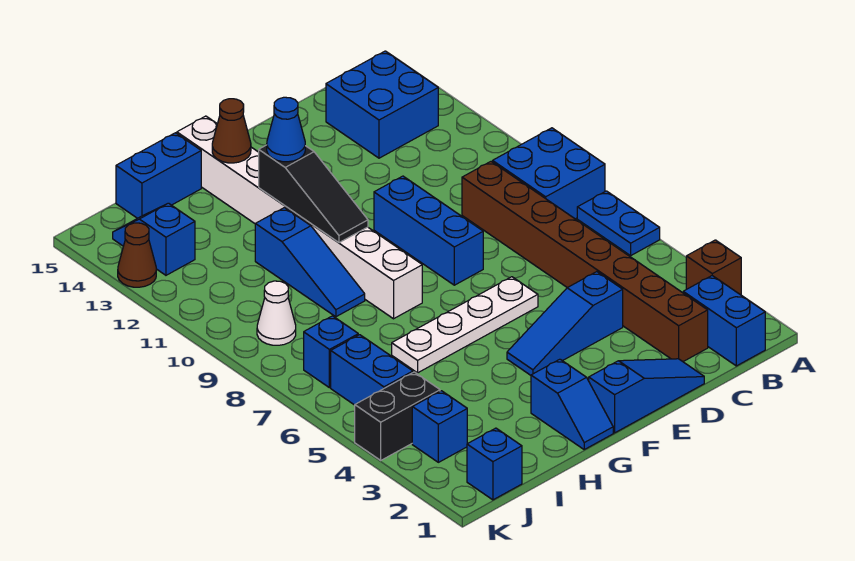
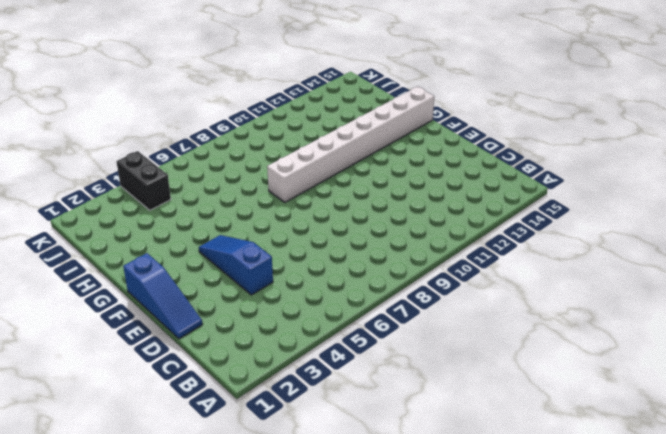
none -> brown brick A3 level 1
none -> blue plate A6:A7 level 1
none -> blue brick A8:B9 level 1

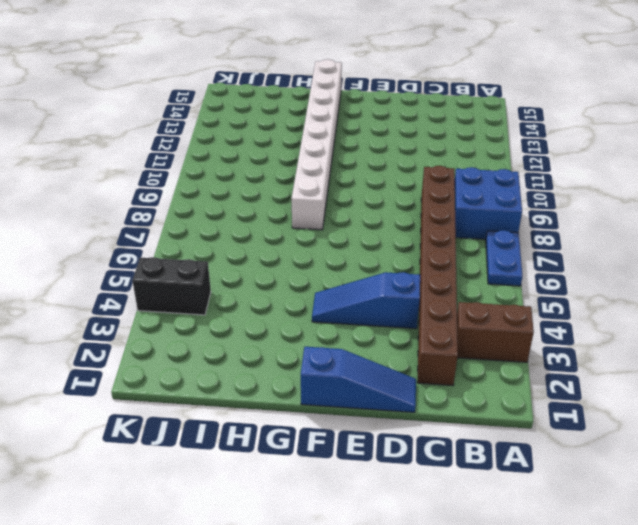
brown brick A3:B3 level 1 -> brown brick A3 level 1
none -> blue brick B1:B2 level 1
none -> blue brick B13:C14 level 1
none -> white plate E6:H6 level 1

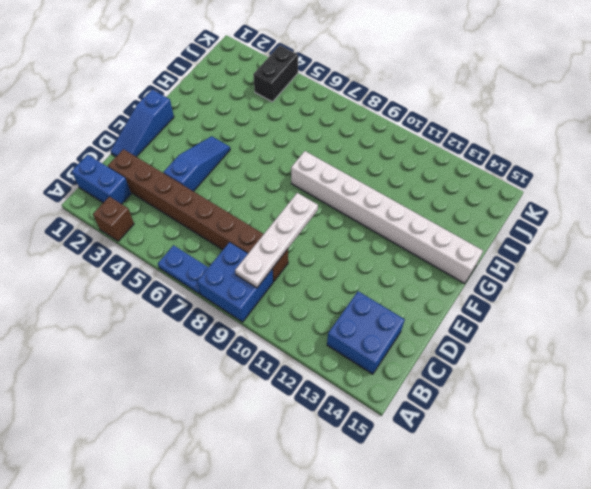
white plate B9:E9 level 2 -> white plate E6:H6 level 1
none -> blue brick E8:E10 level 1
none -> blue slope G1:G2 level 1 top 2
none -> blue slope H9:H11 level 1 top 11

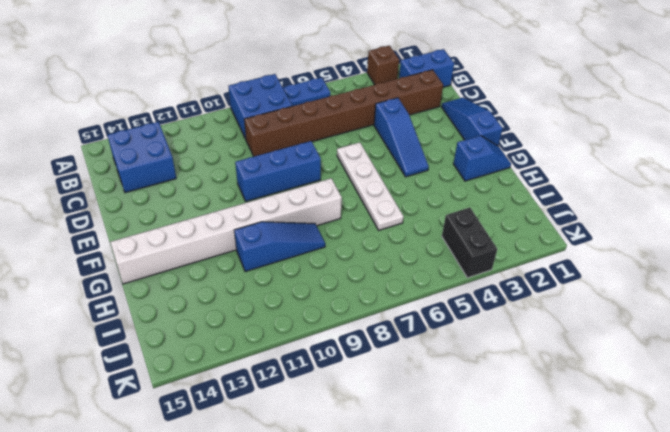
none -> blue brick H15:I15 level 1
none -> blue brick J1 level 1
none -> blue brick J3 level 1

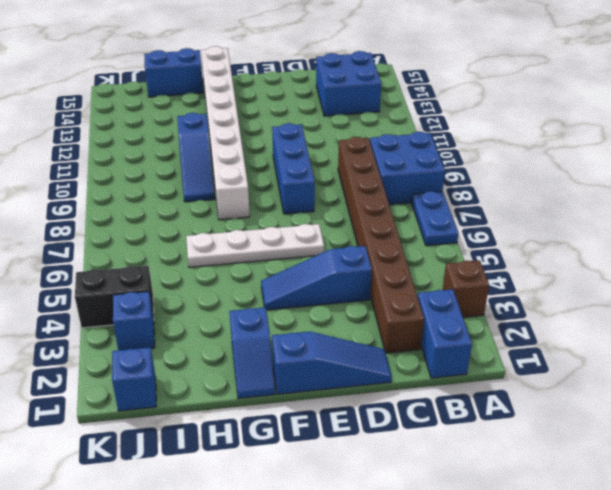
none -> blue brick J5:J6 level 1
none -> blue brick J7 level 1
none -> white cone J9 level 1

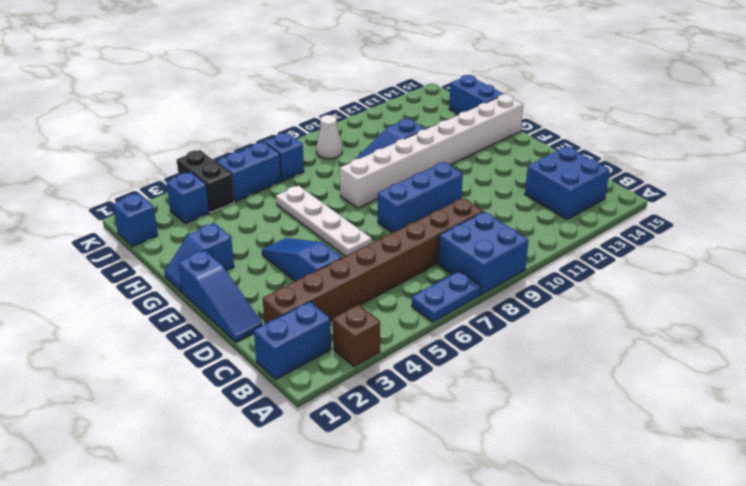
none -> blue slope J13:J14 level 1 top 13
none -> brown cone K13 level 1
none -> black slope G10:G12 level 2 top 12

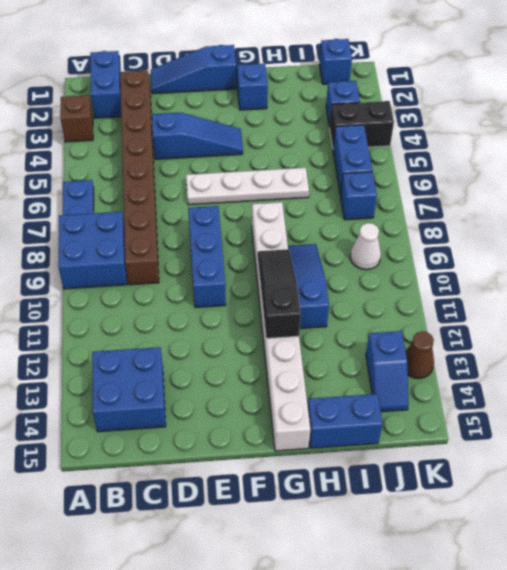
none -> brown cone G14 level 2
none -> blue cone G12 level 3

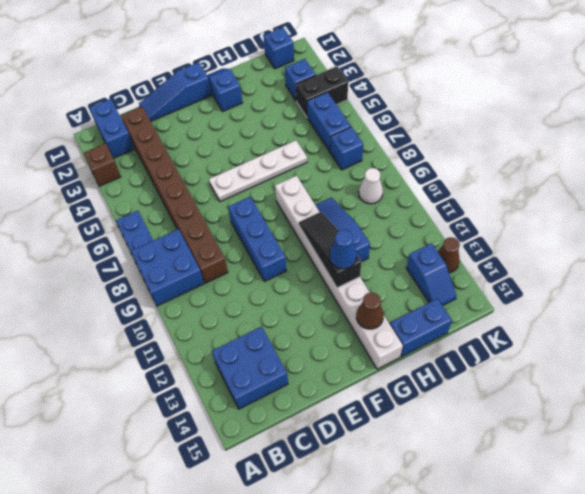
none -> blue slope D4:F4 level 1 top D

